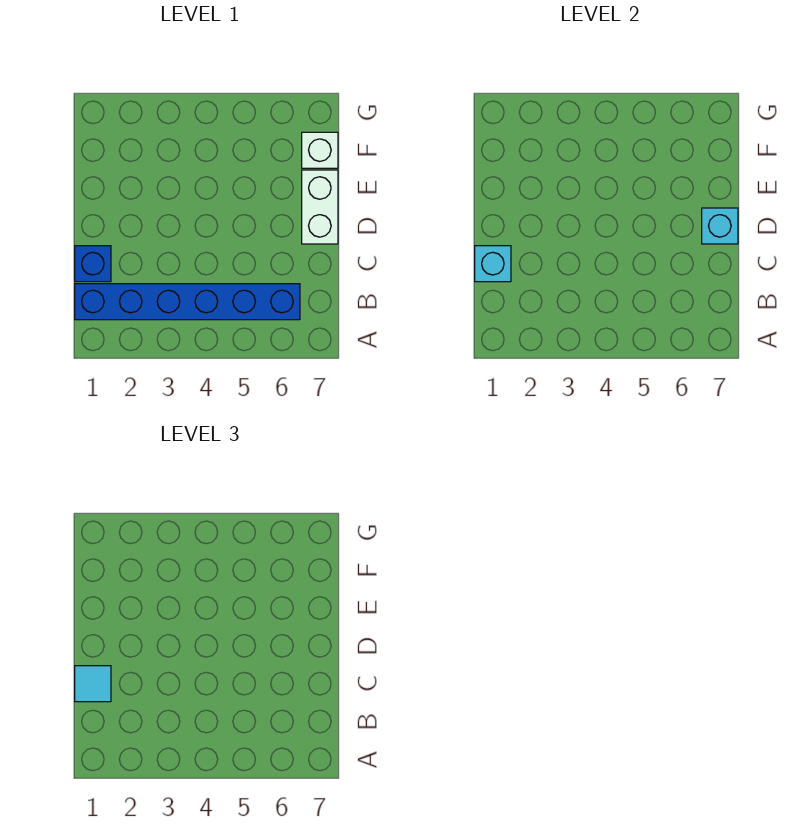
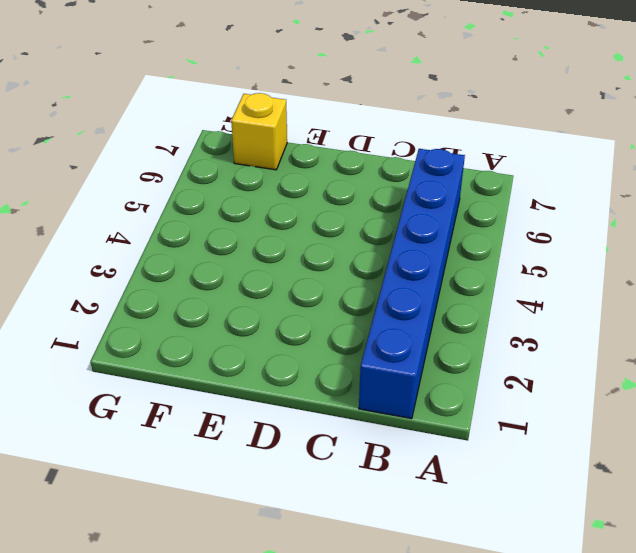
yellow brick F7 level 1 -> white brick F7 level 1
none -> blue brick C1 level 1
none -> white brick D7:E7 level 1

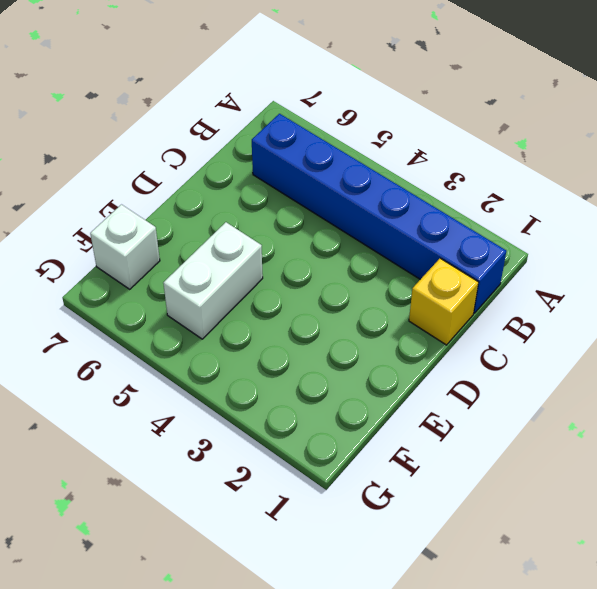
yellow brick C1 level 1 -> blue brick C1 level 1
white brick E5:F5 level 1 -> white brick D7:E7 level 1
none -> cyan brick C1 level 2
none -> cyan brick D7 level 2

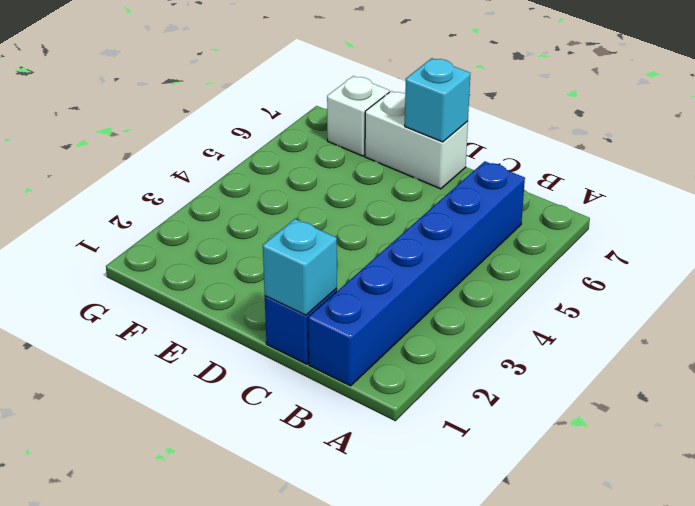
none -> cyan tile C1 level 3

